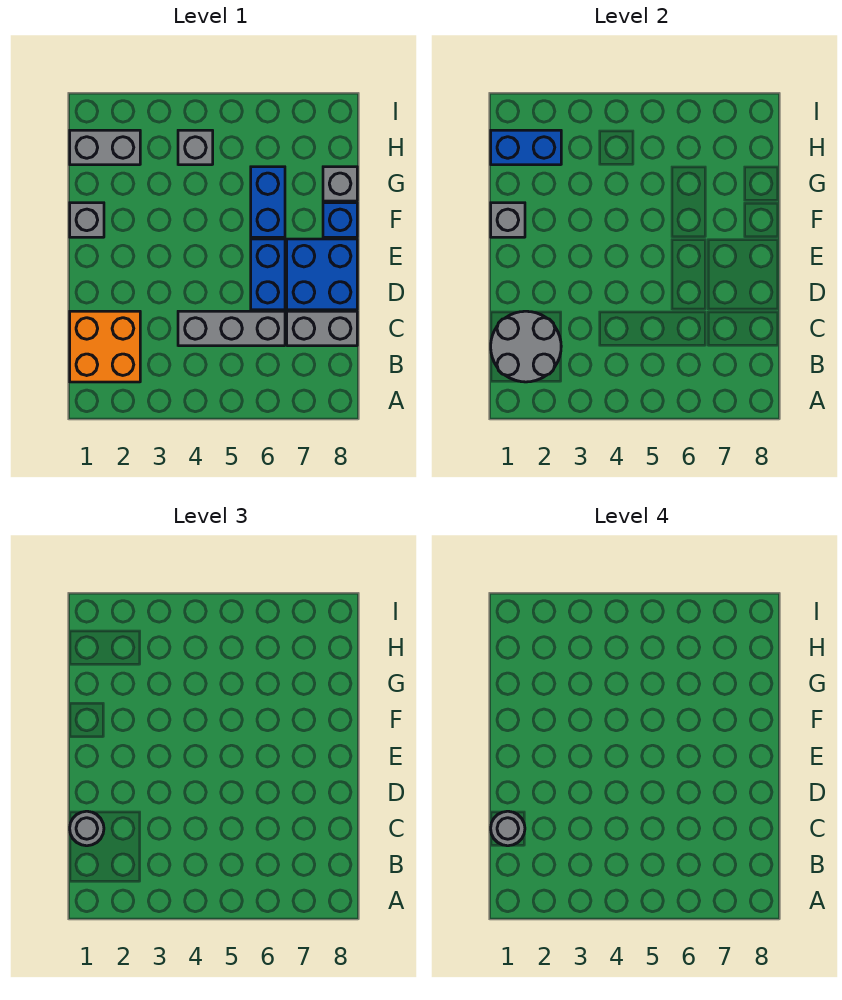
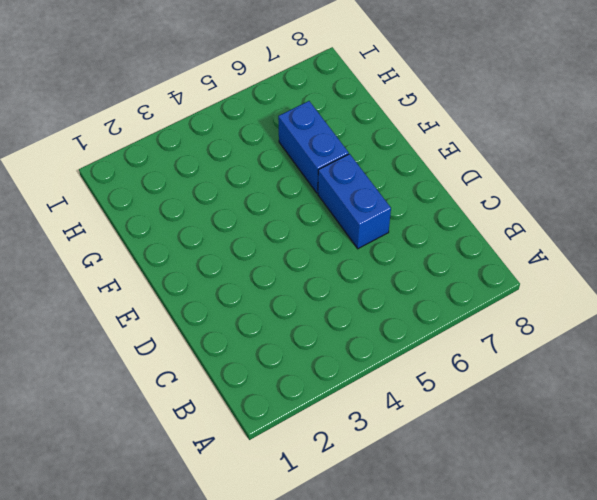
none -> orange brick B1:C2 level 1
none -> grey brick C4:C6 level 1
none -> grey brick C7:C8 level 1

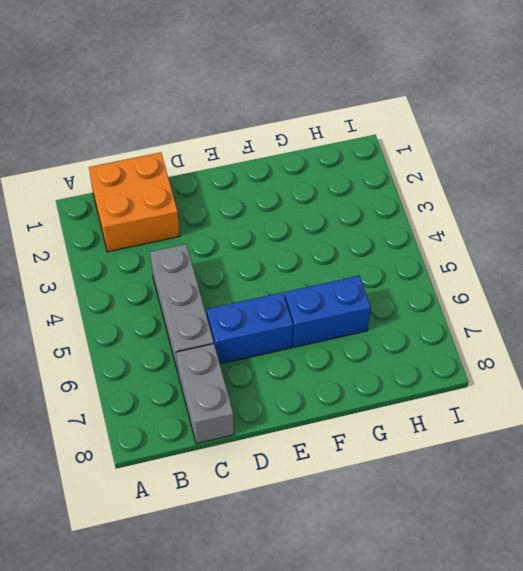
none -> blue brick D7:E8 level 1
none -> grey brick F1 level 1
none -> blue brick F8 level 1

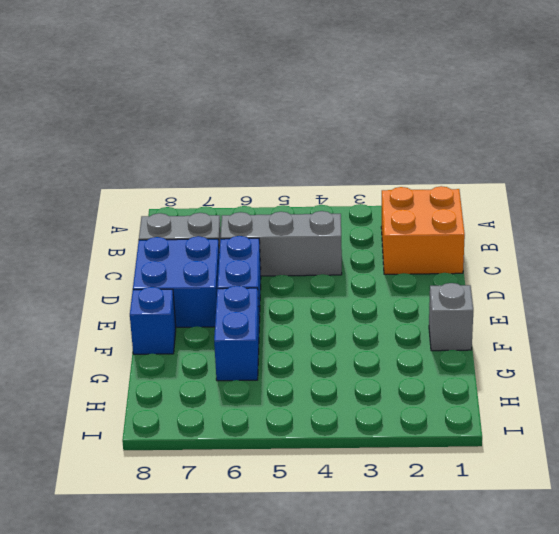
none -> grey brick G8 level 1
none -> grey brick H1:H2 level 1
none -> grey brick H4 level 1

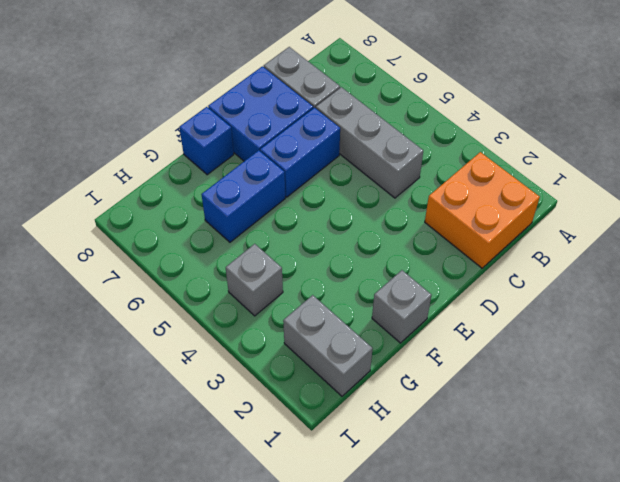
none -> grey brick G8 level 1
none -> grey round brick B1:C2 level 2
none -> grey brick F1 level 2

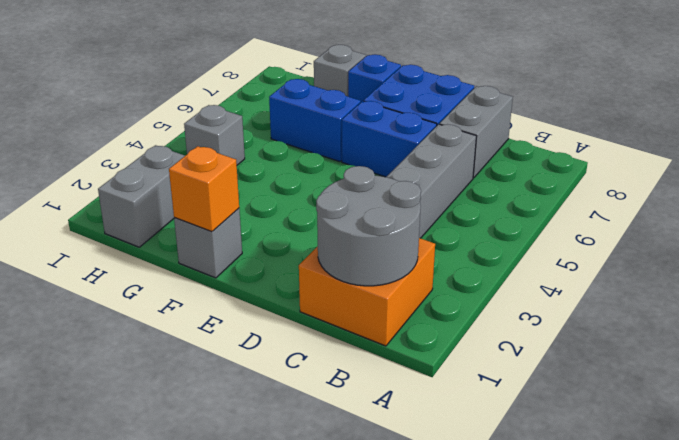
orange brick F1 level 2 -> grey brick F1 level 2
none -> blue brick H1:H2 level 2
none -> grey round brick C1 level 3
none -> grey round brick C1 level 4

